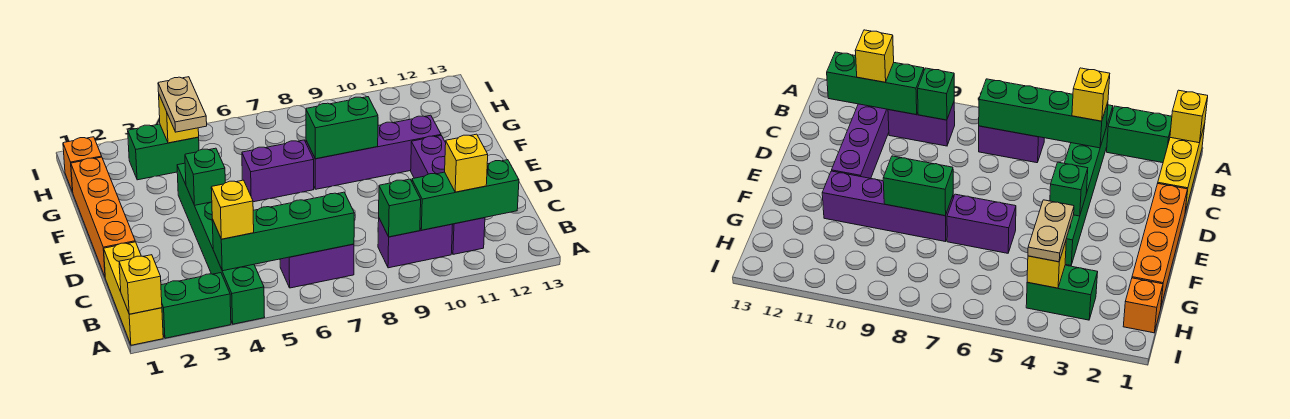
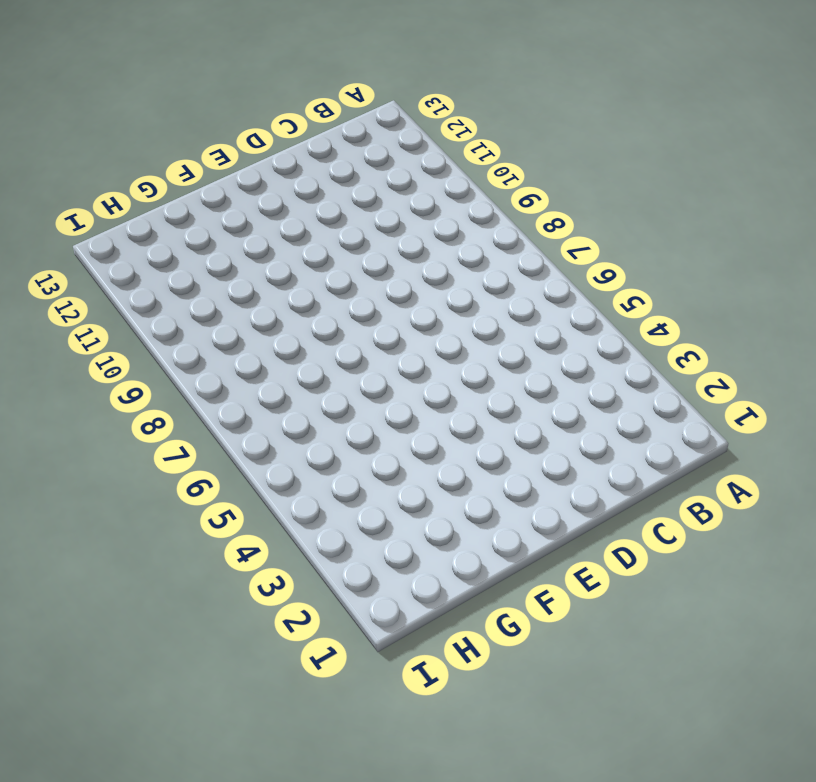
none -> yellow brick A1:C1 level 1
none -> green brick A2:A3 level 1
none -> green brick A4:F4 level 1

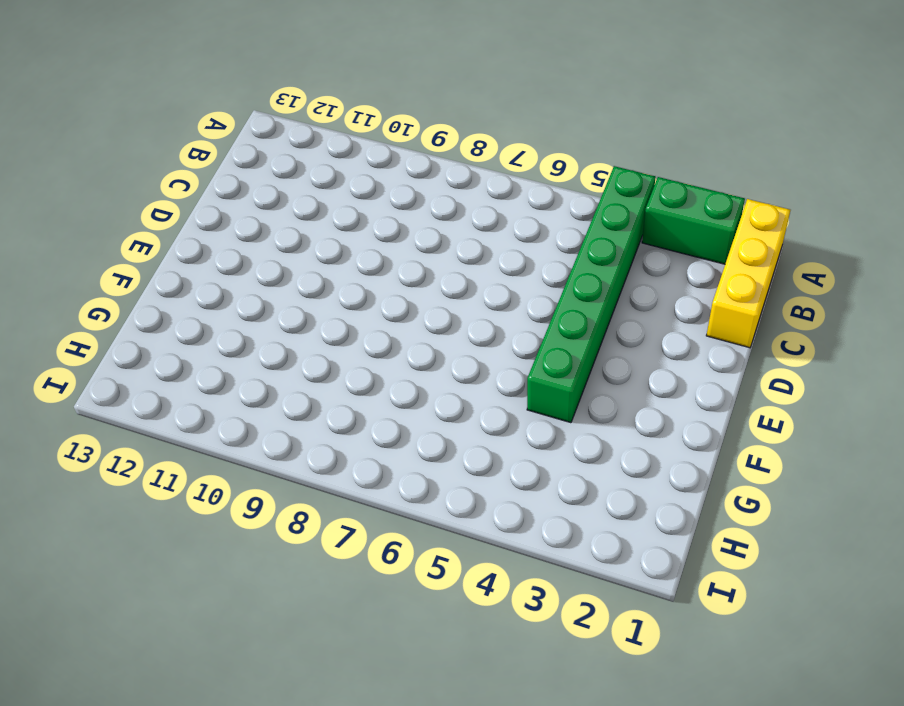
none -> purple brick B6:B7 level 1
none -> purple brick B9:B10 level 1
none -> purple brick B11:E11 level 1

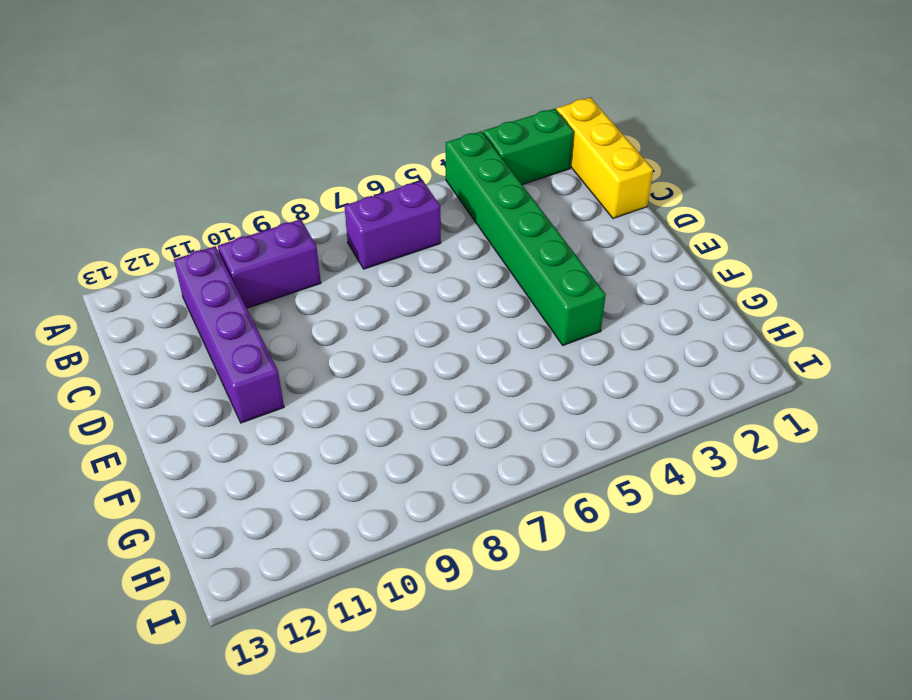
none -> orange brick D1:G1 level 1
none -> purple brick F6:F7 level 1
none -> purple brick F8:F11 level 1

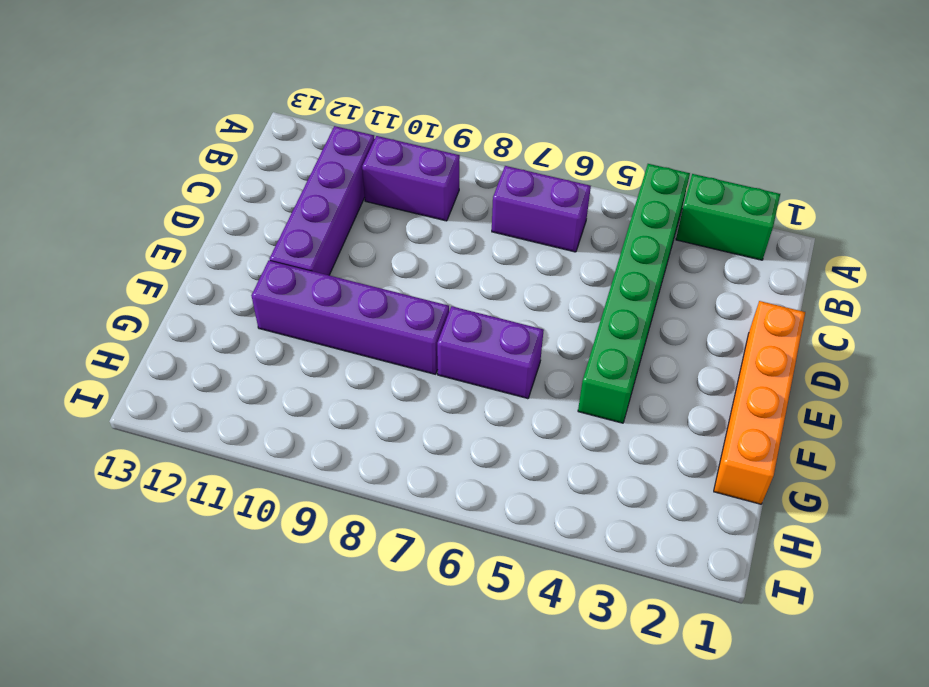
none -> yellow brick A1:C1 level 1
none -> orange brick H1 level 1
none -> green brick H3:H4 level 1

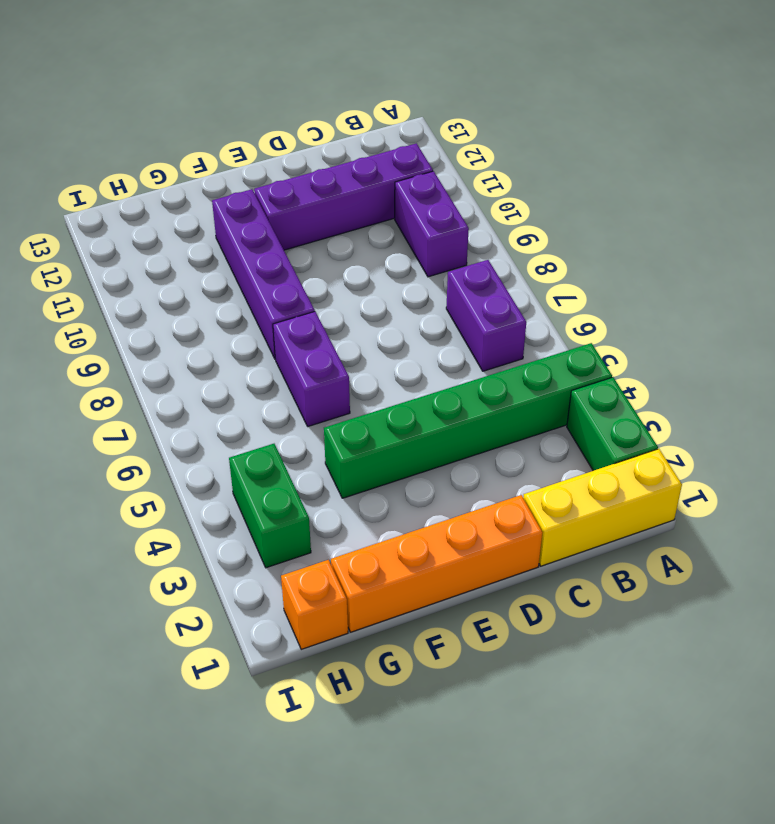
none -> yellow brick A1 level 2
none -> green brick B4:B7 level 2
none -> green brick B9 level 2

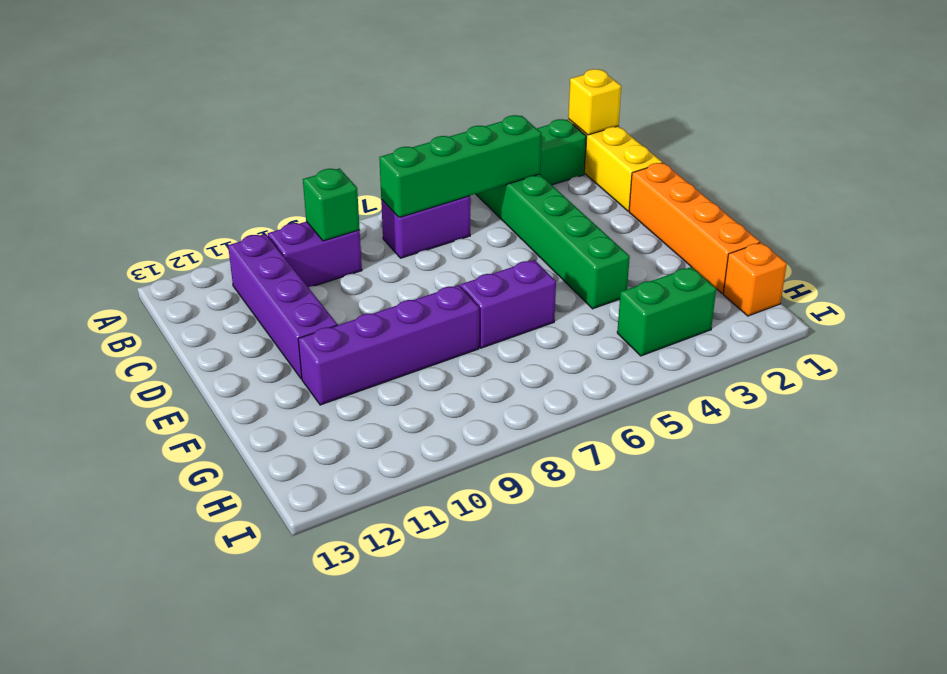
none -> green brick B10:B12 level 2
none -> green brick E4 level 2
none -> green brick F8:F9 level 2

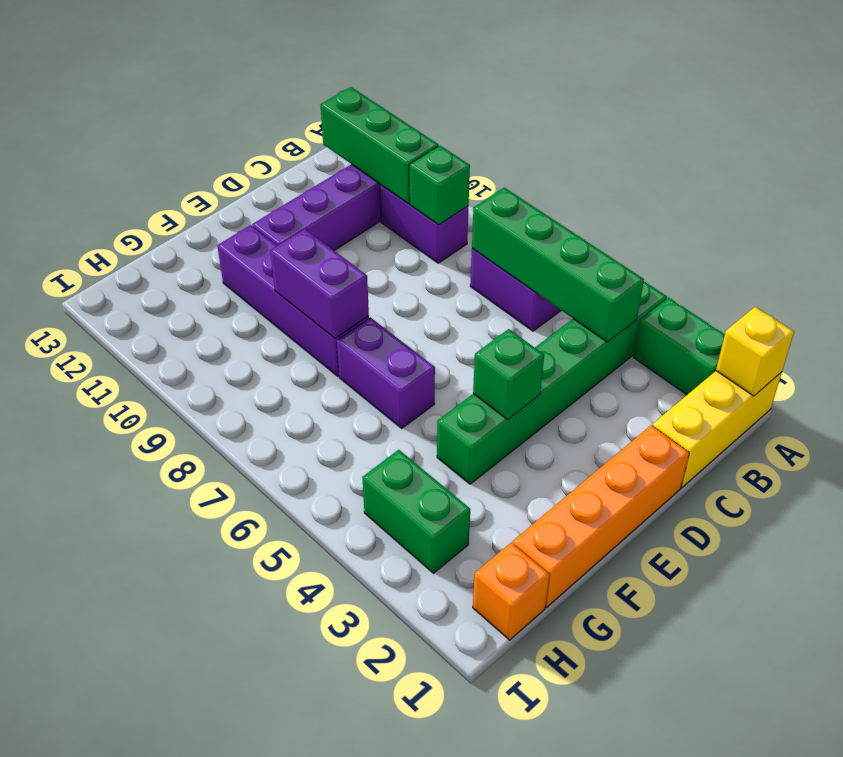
purple brick F8:F9 level 2 -> green brick F8:F9 level 2
none -> yellow brick H4 level 2
none -> yellow brick B4 level 3
none -> yellow brick B11 level 3

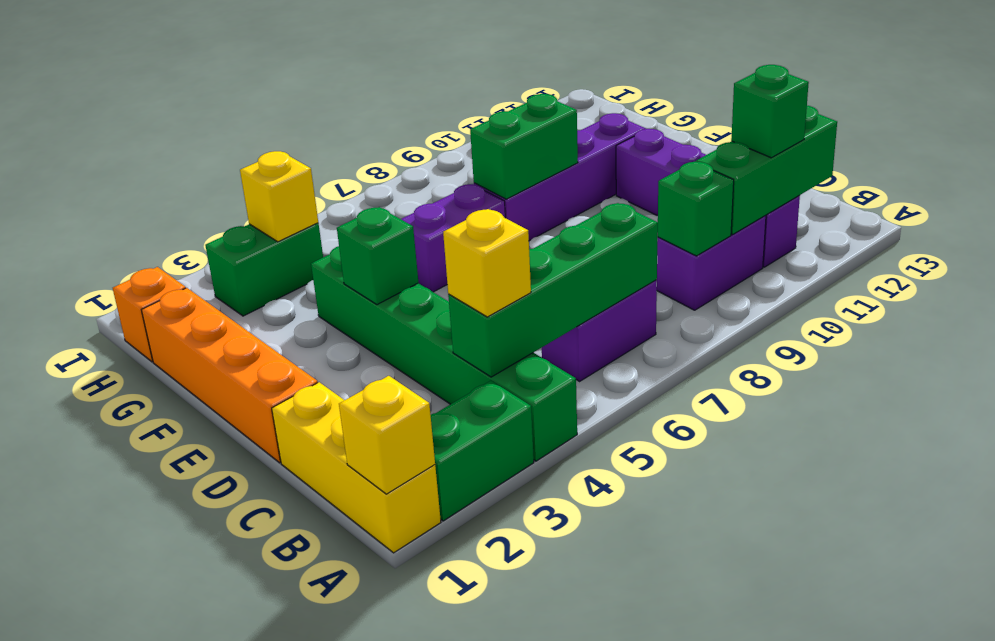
green brick B11 level 3 -> yellow brick B11 level 3
none -> tan plate G4:H4 level 3

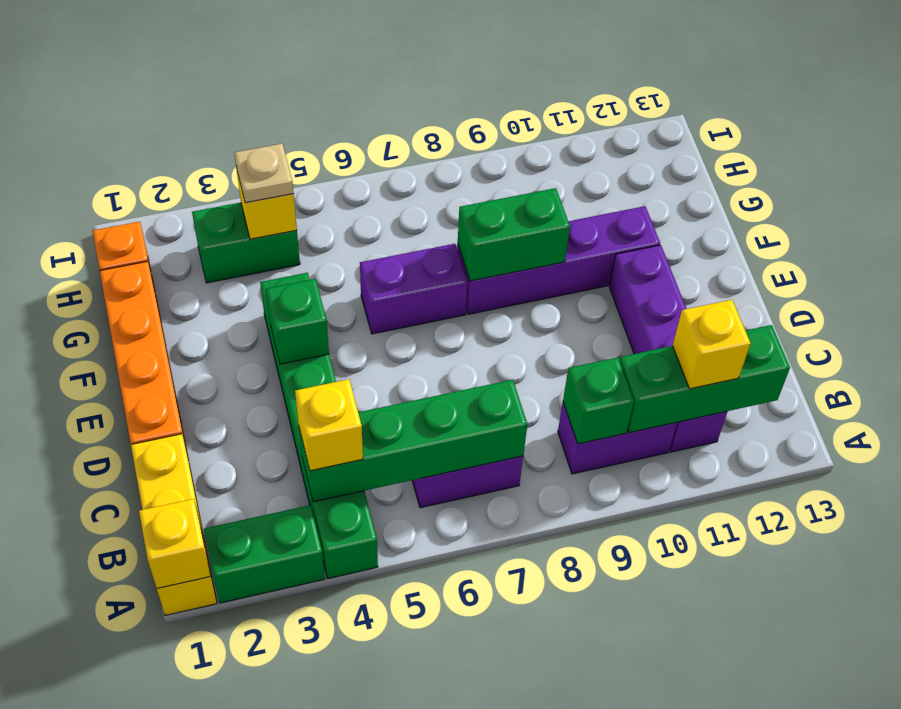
tan plate H4 level 3 -> tan plate G4:H4 level 3

